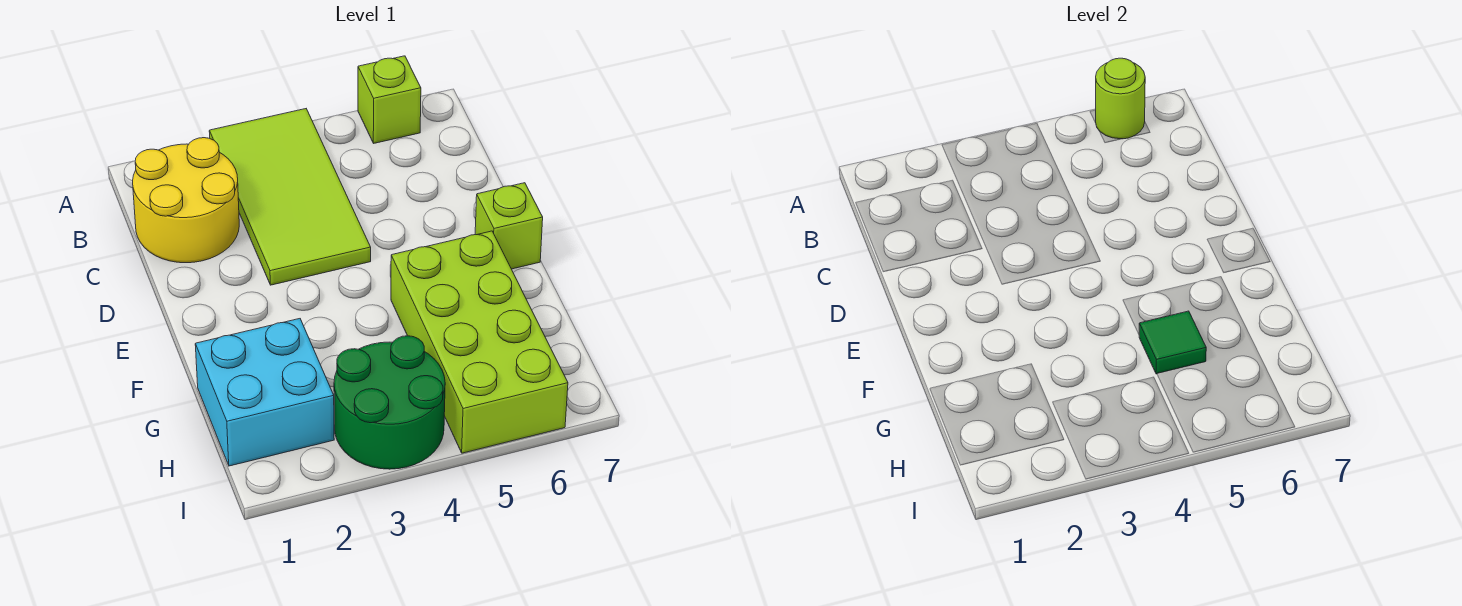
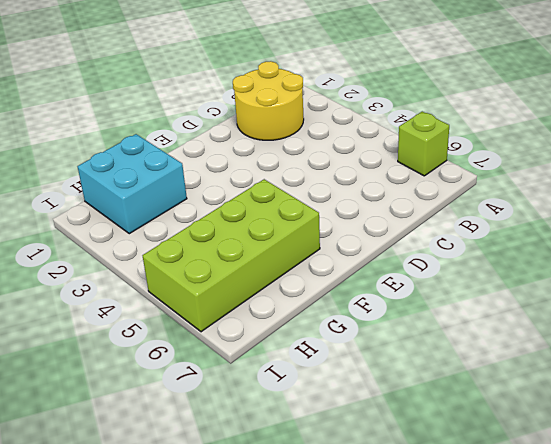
none -> lime tile A3:D4 level 1
none -> lime brick E7 level 1

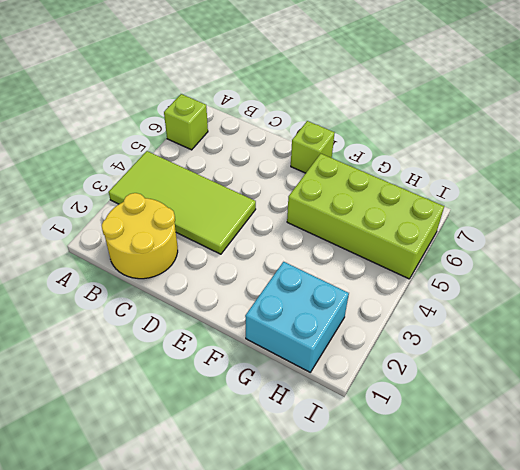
none -> green round brick H3:I4 level 1
none -> lime round brick A6 level 2

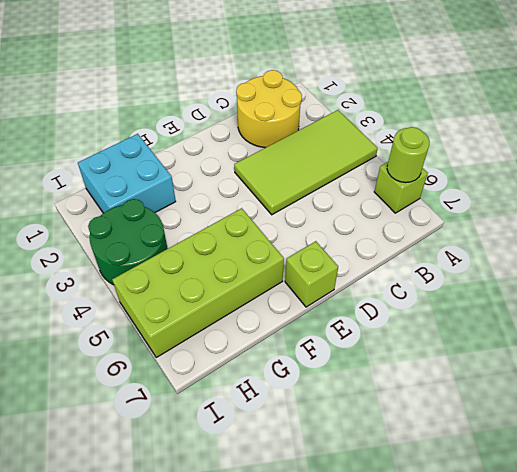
none -> green tile G5 level 2

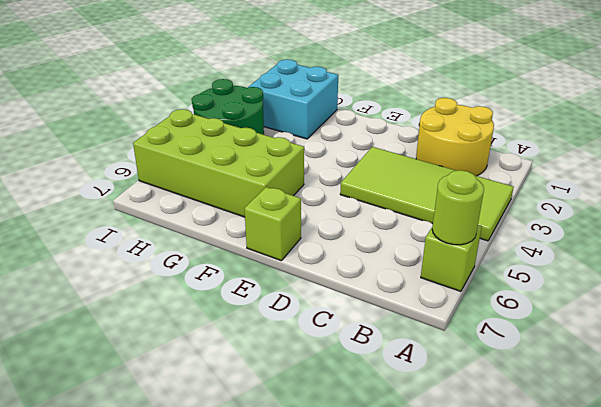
none -> green tile G5 level 2

